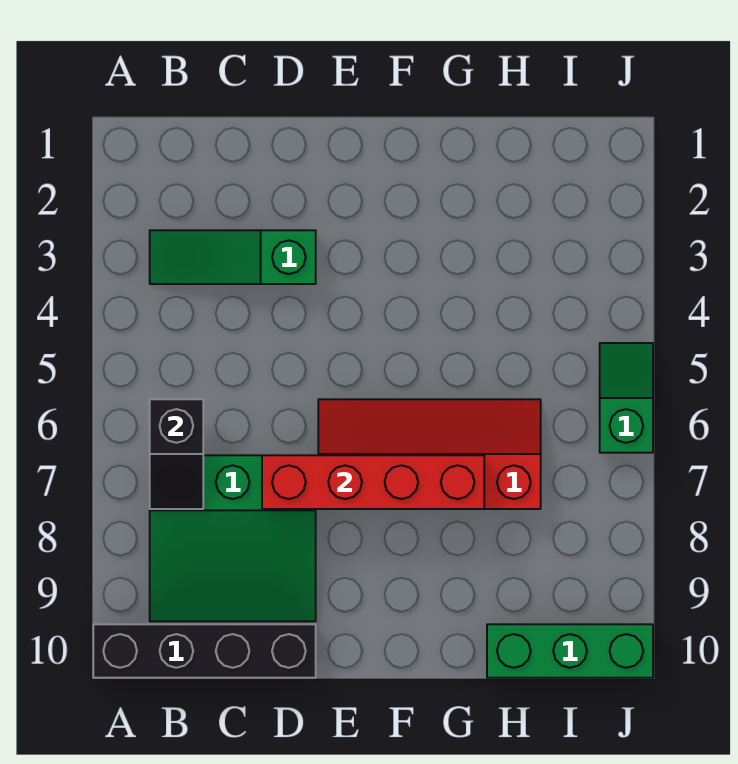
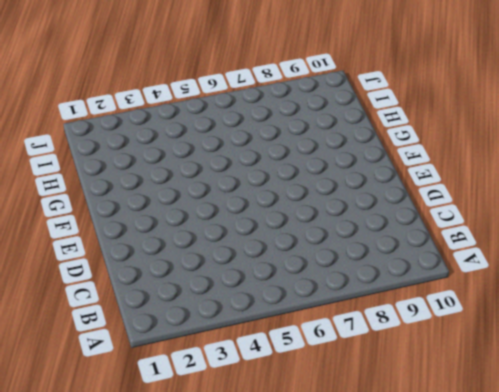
none -> black brick A10:D10 level 1
none -> green slope B3:D3 level 1 top D

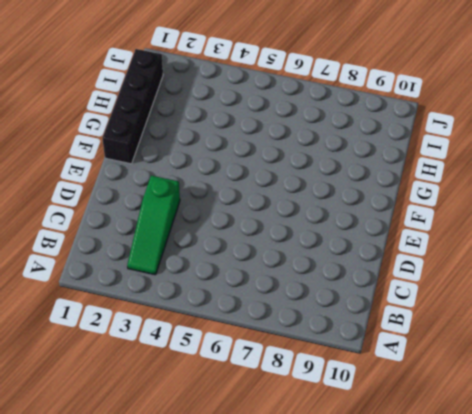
black brick F1:I1 level 1 -> black brick A10:D10 level 1
none -> green slope B7:D9 level 1 top 7
none -> red slope E6:H7 level 1 top 7

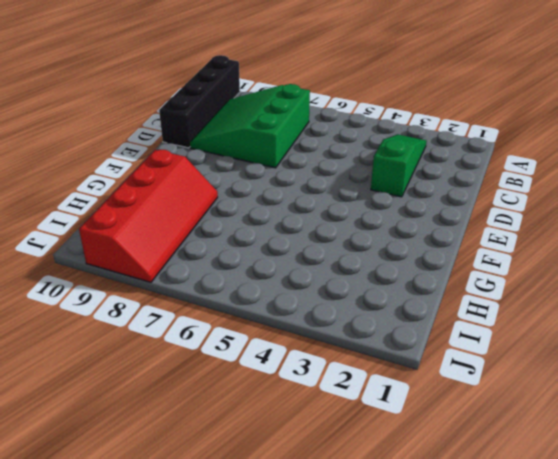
red slope G8:J9 level 1 top 9 -> red slope E6:H7 level 1 top 7
none -> green brick H10:J10 level 1
none -> green slope J5:J6 level 1 top 6

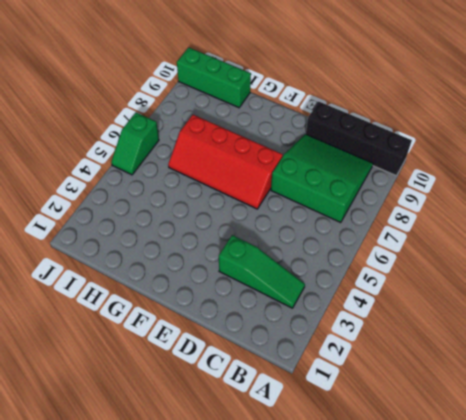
none -> black slope B6:B7 level 2 top 6
none -> red brick D7:G7 level 2

